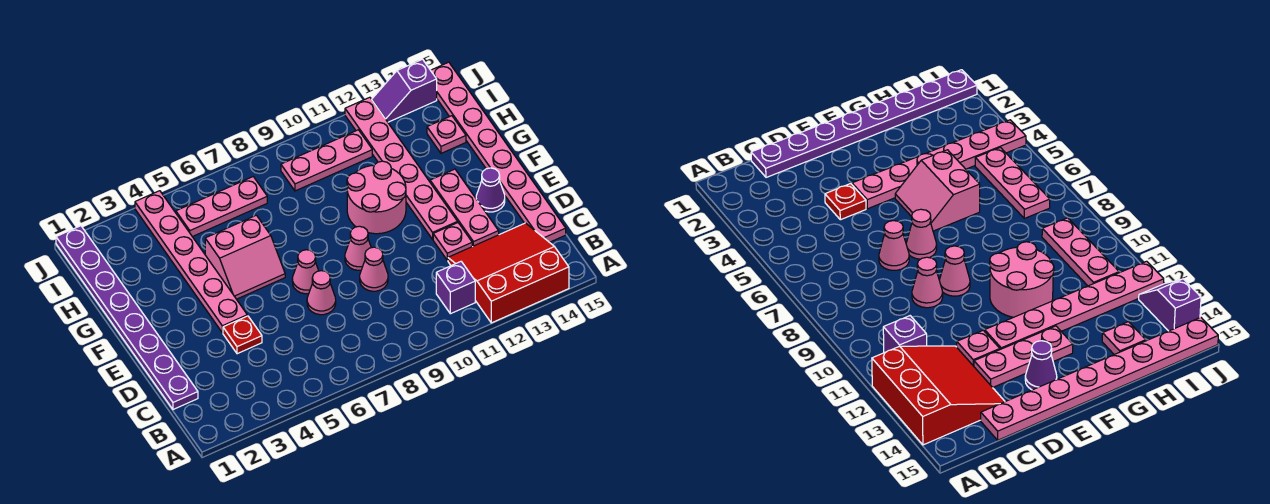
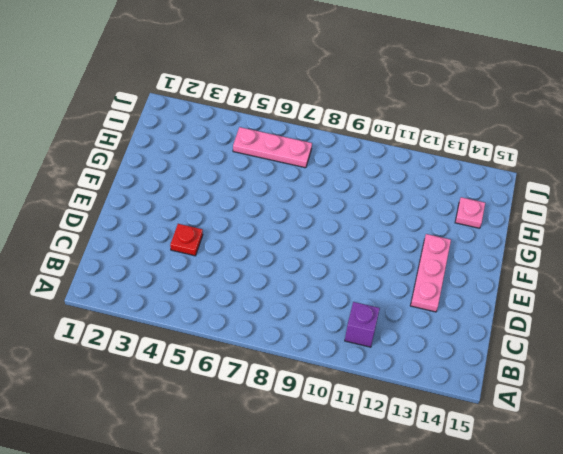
none -> red slope A12:C14 level 1 top A
none -> purple plate C1:J1 level 1
none -> pink plate C15:J15 level 1

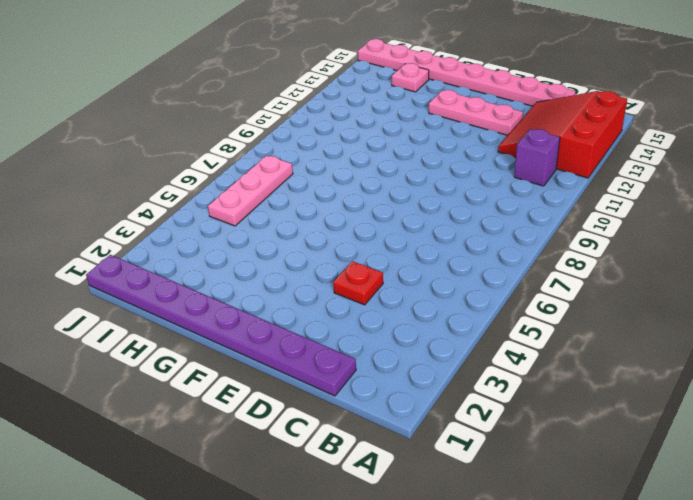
none -> pink cone D7 level 1
none -> pink cone D9 level 1
none -> pink plate D12 level 1

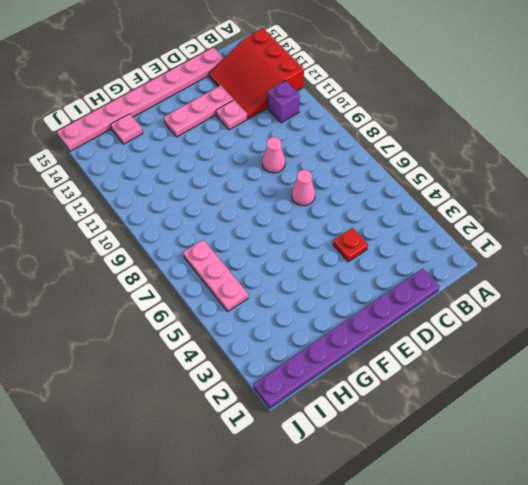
none -> pink plate E4:J4 level 1
none -> pink cone E7 level 1
none -> pink cone E9 level 1

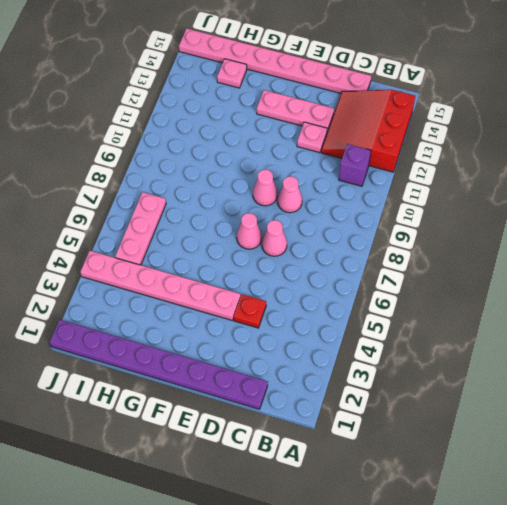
none -> pink plate E12:J12 level 1
none -> purple cone E14 level 1
none -> pink slope F5:G6 level 1 top G

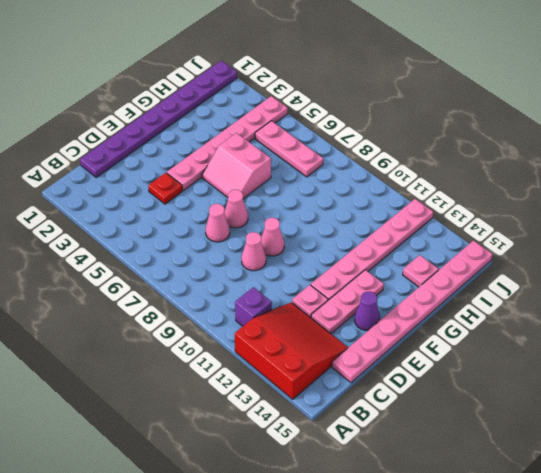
none -> pink round brick F10:G11 level 1
none -> pink plate I9:I11 level 1
none -> purple slope J13:J14 level 1 top 14

